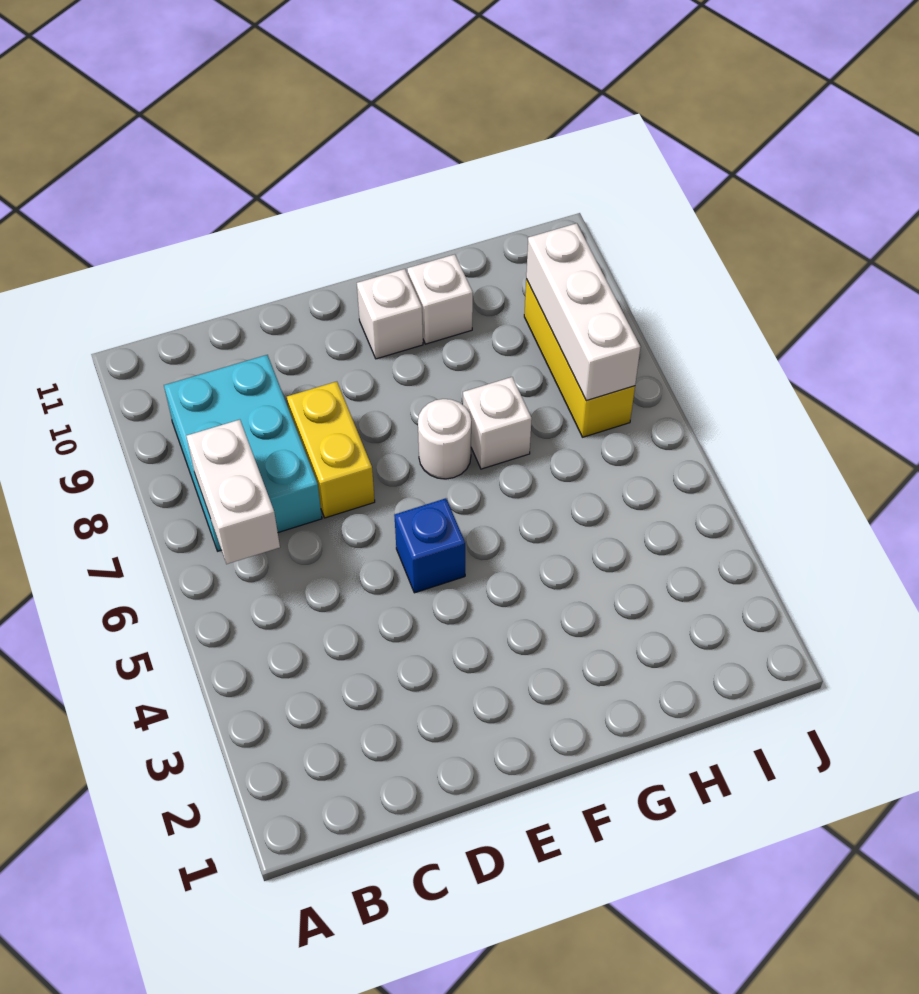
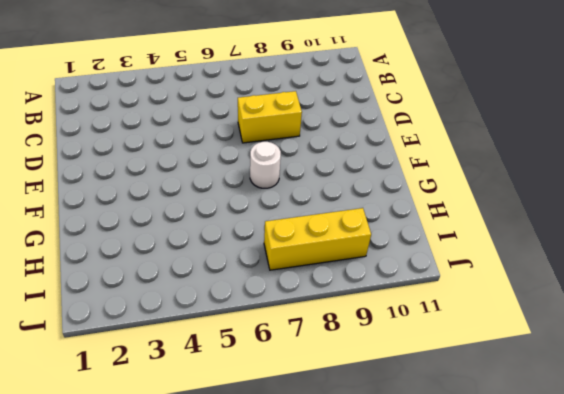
none -> cyan brick B7:C9 level 1
none -> blue brick E5 level 1

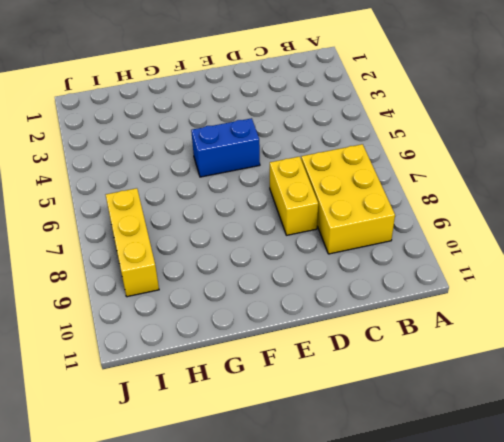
yellow brick B7:C9 level 1 -> cyan brick B7:C9 level 1
blue brick E5:F5 level 1 -> blue brick E5 level 1
none -> white round brick F7 level 1
none -> white brick F10 level 1

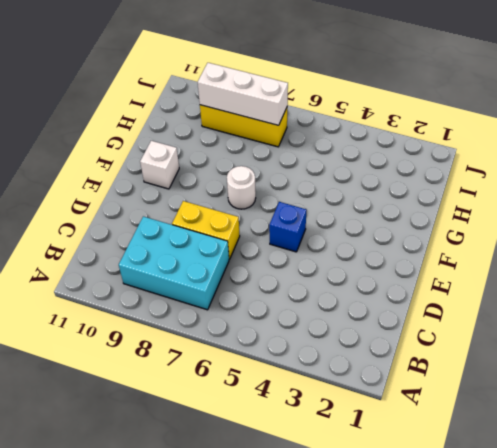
none -> white brick G7 level 1
none -> white brick G10 level 1

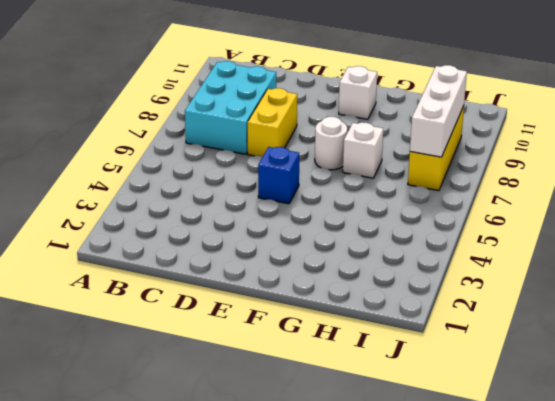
none -> white brick G10 level 1
none -> white brick B6:B7 level 2

